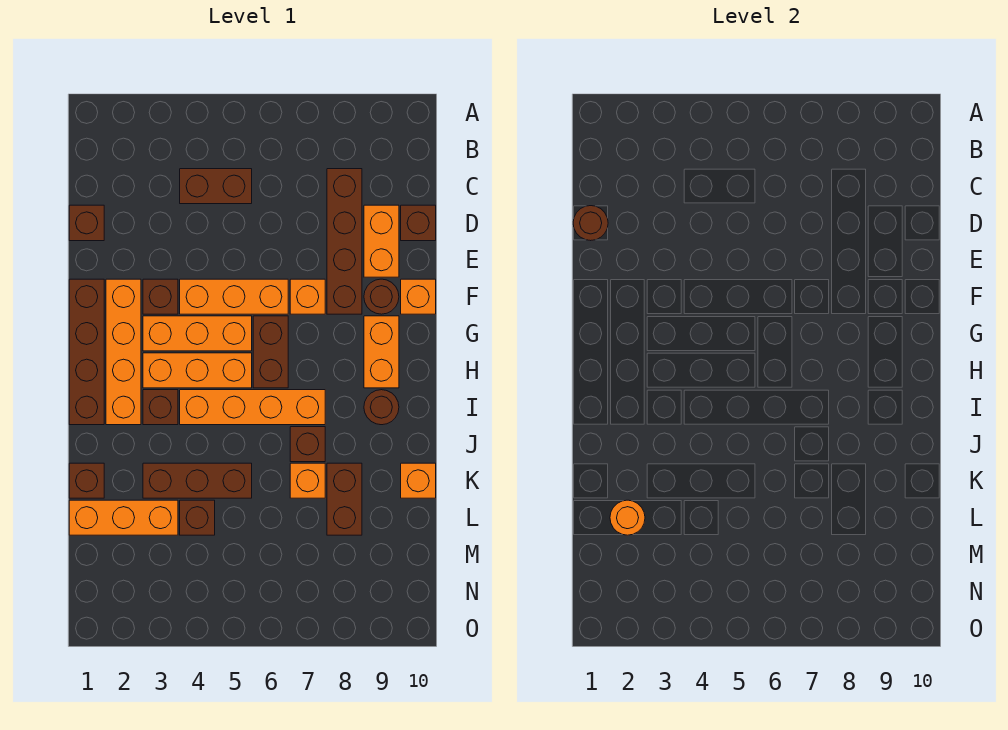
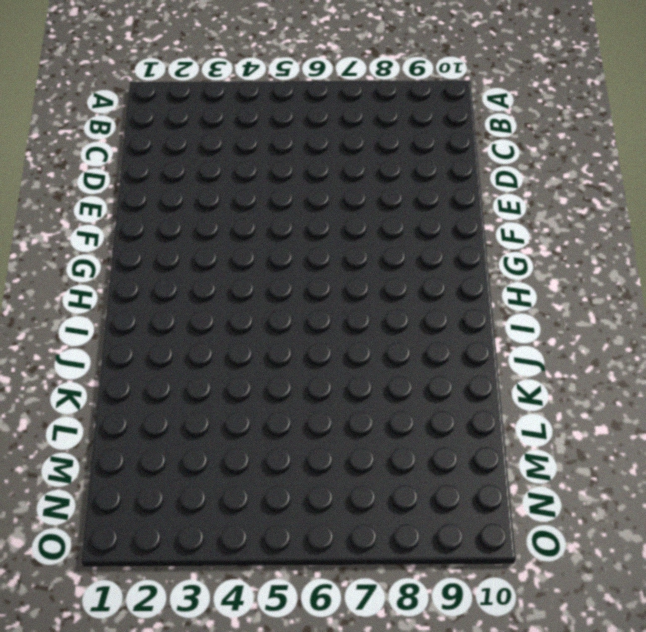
none -> brown brick C4:C5 level 1
none -> brown brick C8:F8 level 1
none -> brown brick D1 level 1

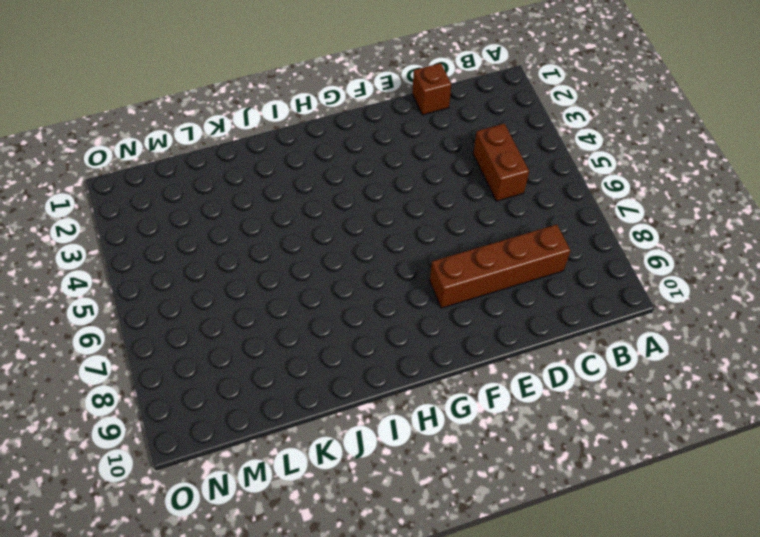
none -> orange brick D9:E9 level 1
none -> brown brick D10 level 1
none -> brown brick F1:I1 level 1

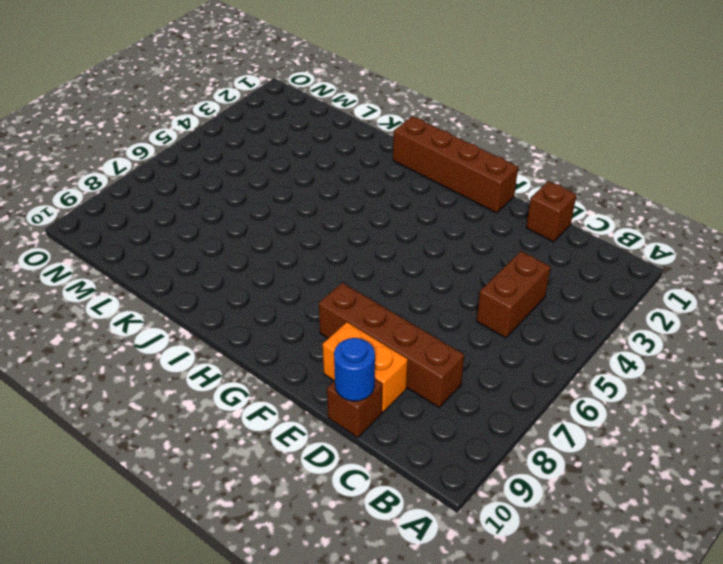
blue round brick D10 level 2 -> none
none -> orange brick F2:I2 level 1
none -> brown brick F3 level 1
none -> orange brick F4:F6 level 1

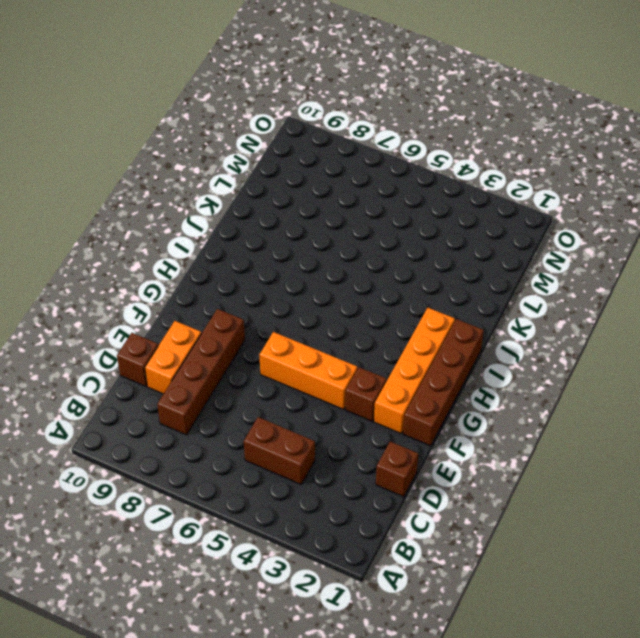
none -> orange brick F7 level 1
none -> brown round brick F9 level 1
none -> orange brick F10 level 1

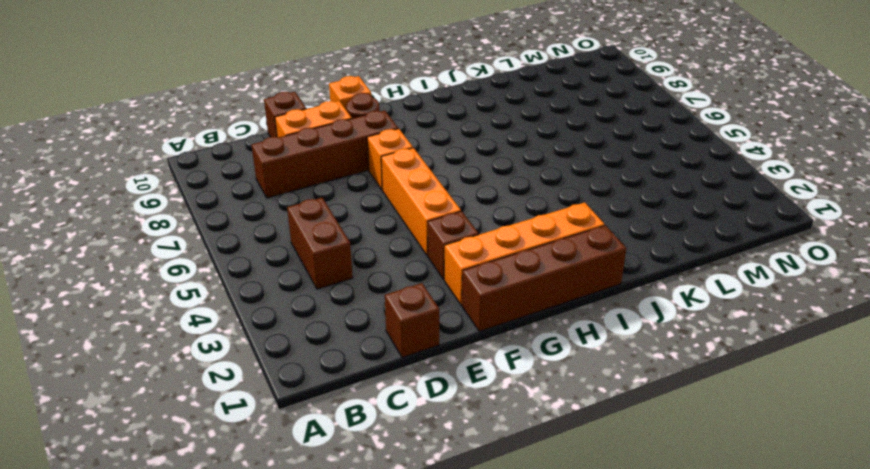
none -> orange brick G3:G5 level 1
none -> brown brick G6:H6 level 1
none -> orange brick G9:H9 level 1

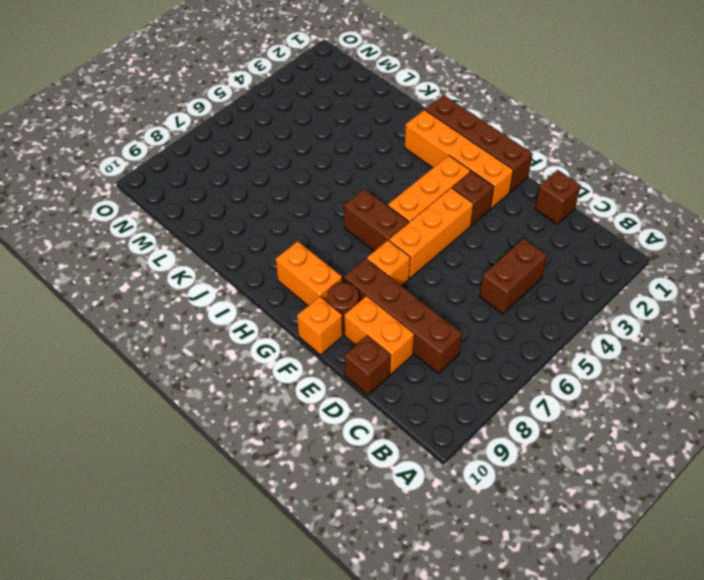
none -> orange brick H3:H5 level 1
none -> brown brick I3 level 1
none -> orange brick I4:I7 level 1

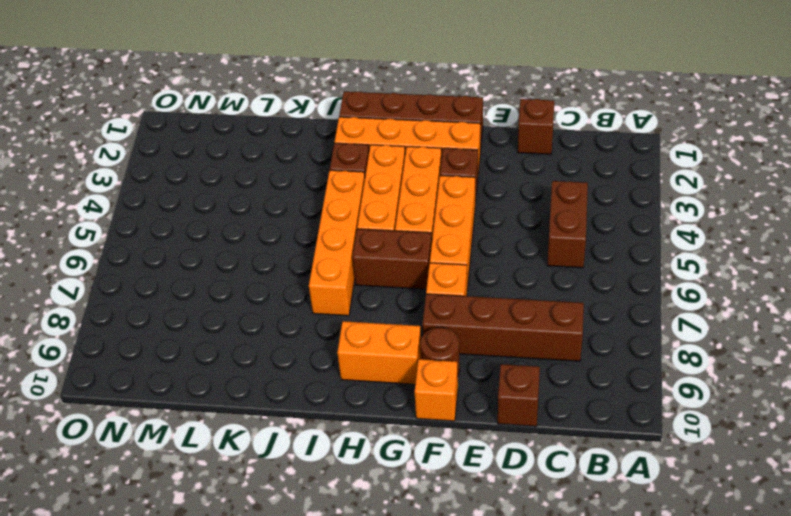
none -> orange brick D9:E9 level 1
none -> brown round brick I9 level 1
none -> brown brick J7 level 1

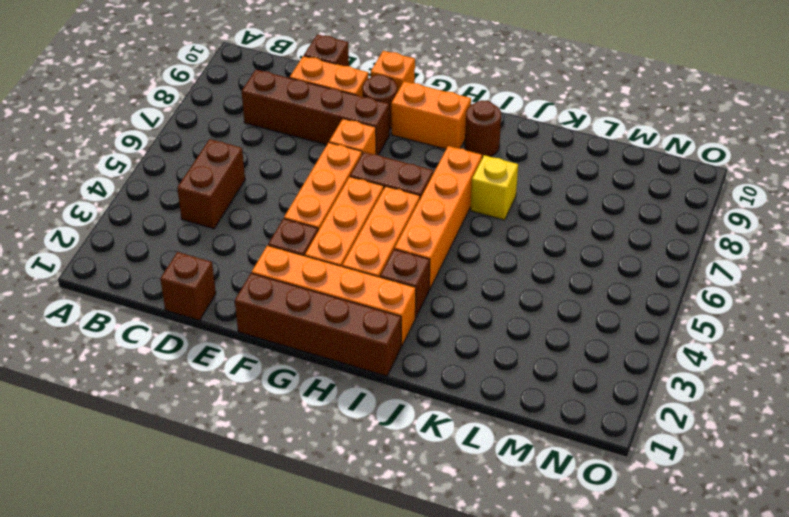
yellow brick J7 level 1 -> brown brick J7 level 1
none -> brown brick K1 level 1
none -> brown brick K3:K5 level 1
none -> orange brick K7 level 1

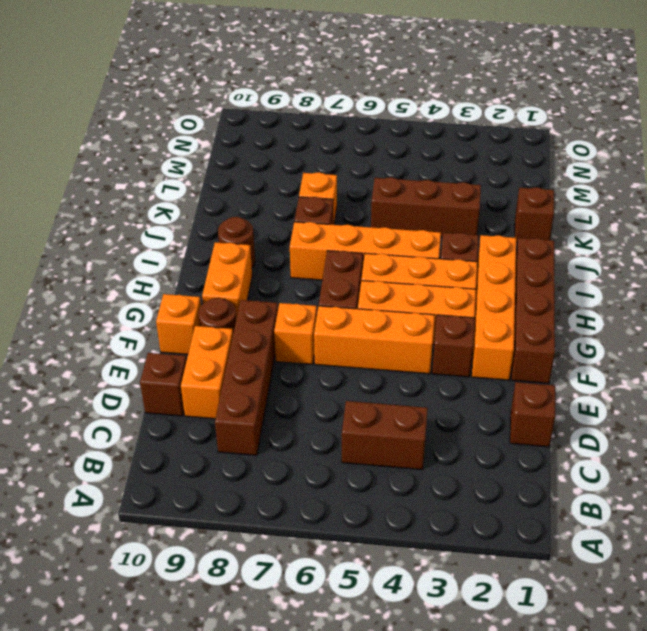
none -> brown brick K8:L8 level 1
none -> orange brick K10 level 1
none -> orange brick L1:L3 level 1

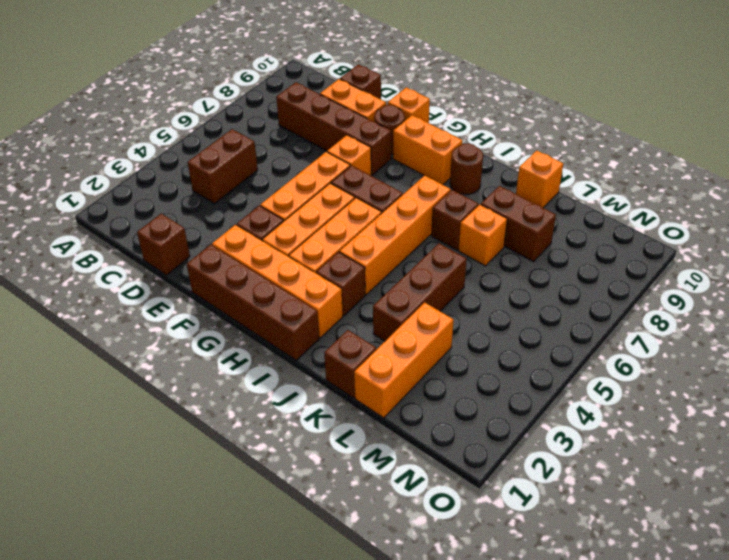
none -> brown brick L4 level 1
none -> brown round brick D1 level 2
none -> orange round brick L2 level 2

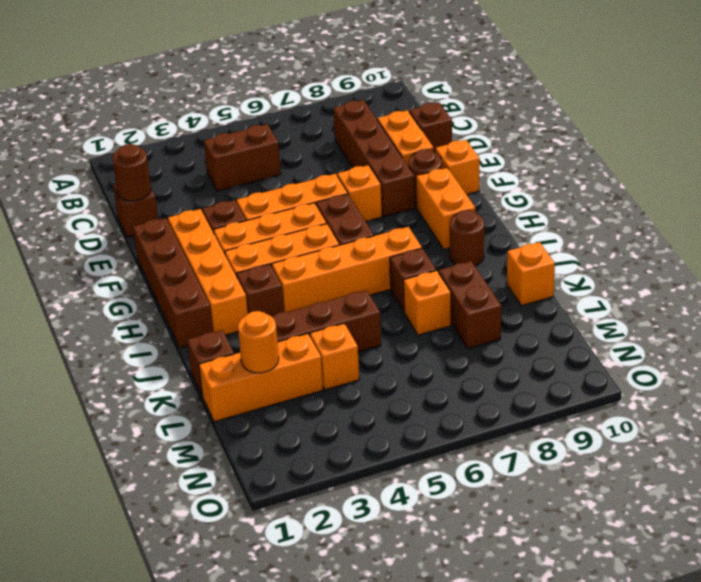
orange brick L4 level 1 -> brown brick L4 level 1

